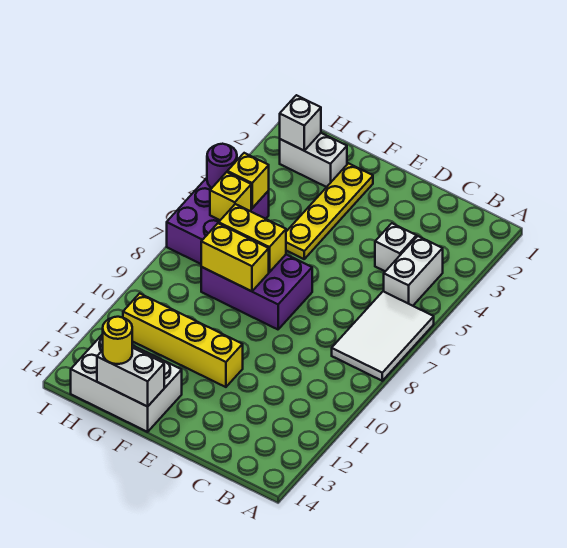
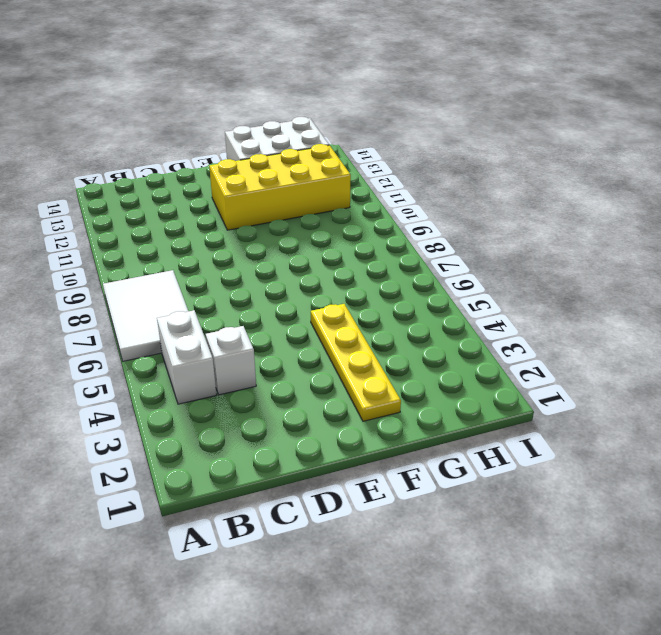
yellow brick E11:H12 level 1 -> yellow brick E11:H11 level 1
none -> purple brick E7:G8 level 1
none -> white brick G2:H2 level 1
none -> purple brick H5:I7 level 1

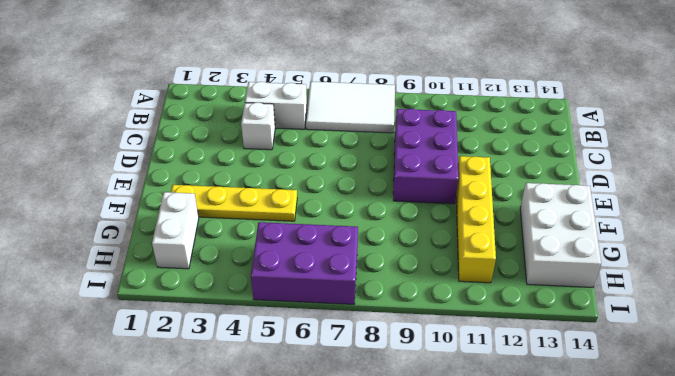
purple brick C9:E10 level 1 -> purple brick E7:G8 level 1
none -> yellow brick F7:G7 level 2
none -> yellow brick F8:G8 level 2
none -> white brick F14:G14 level 2

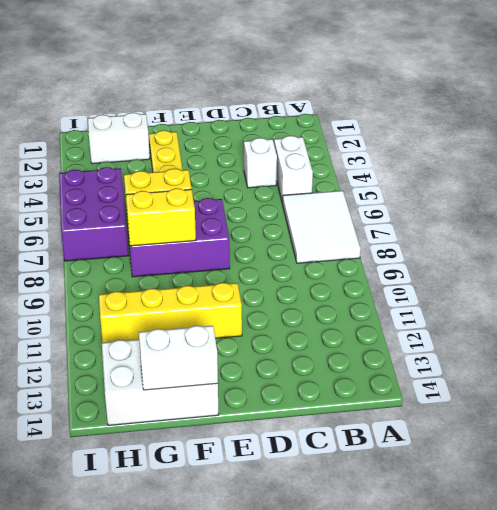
none -> white brick H2 level 2
none -> yellow brick H5 level 2
none -> yellow brick H6 level 2

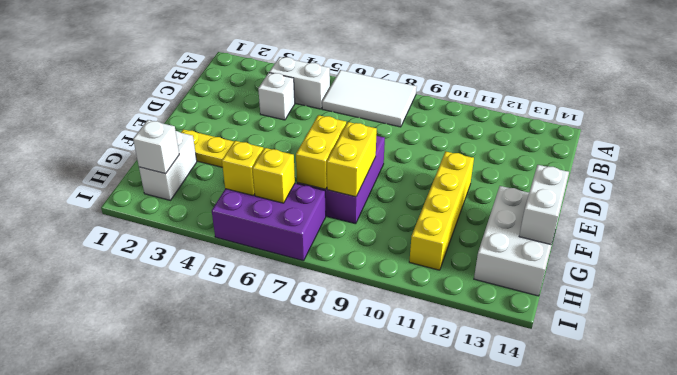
none -> purple round brick I5 level 2
none -> yellow round brick G14 level 3

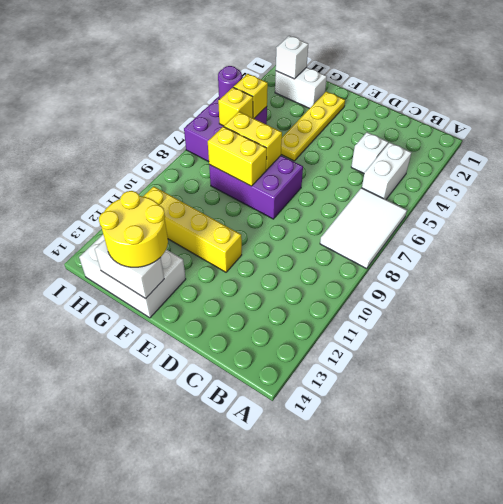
yellow round brick F13:G14 level 3 -> yellow round brick G14 level 3

